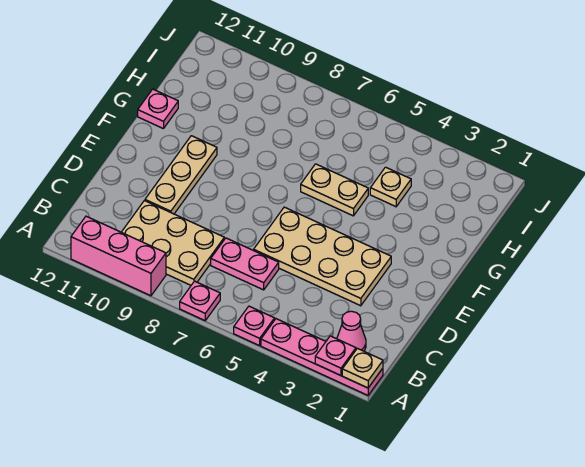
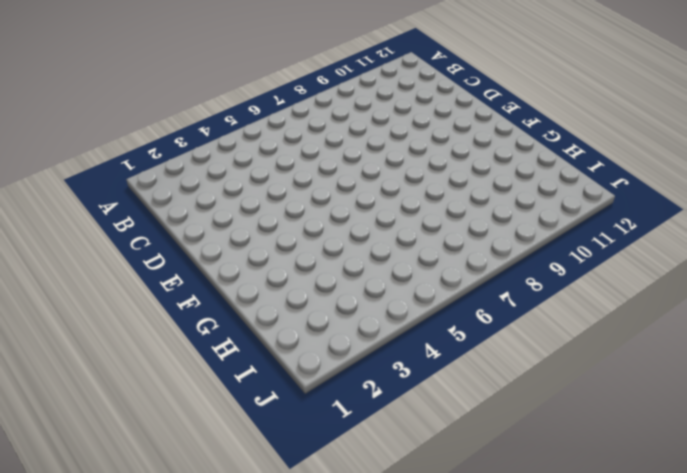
none -> pink plate A1:A4 level 1
none -> pink plate A5 level 1
none -> pink plate A7 level 1

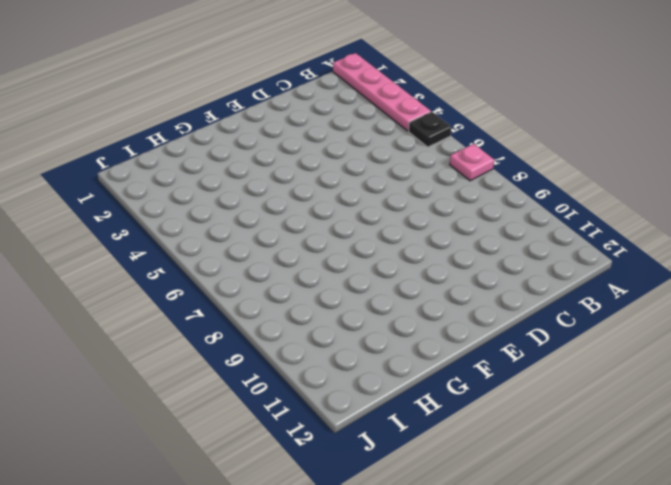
black plate A5 level 1 -> pink plate A5 level 1
none -> pink brick A9:A11 level 1
none -> pink cone B2 level 1
none -> tan plate B8:C10 level 1

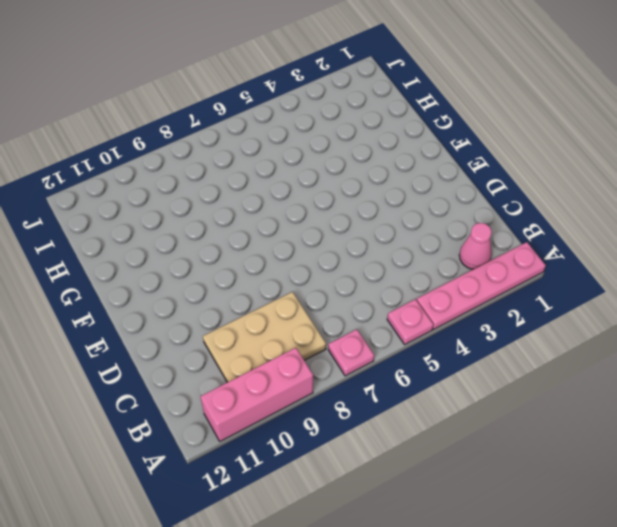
none -> pink plate C6:C7 level 1
none -> tan plate D3:E6 level 1
none -> tan plate D10:F10 level 1

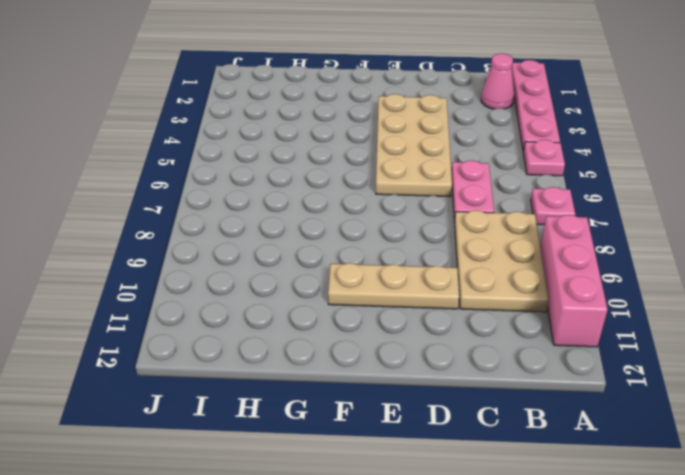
none -> tan plate G5:G6 level 1
none -> pink plate G12 level 1
none -> tan plate H4 level 1

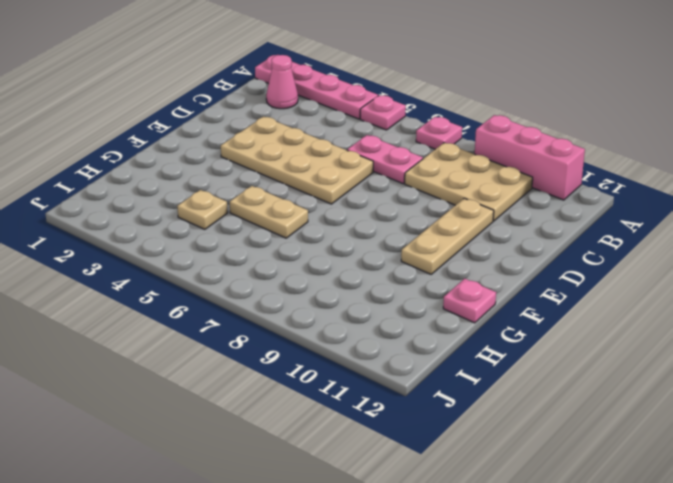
none -> tan plate A1 level 2
none -> pink plate A2 level 2

